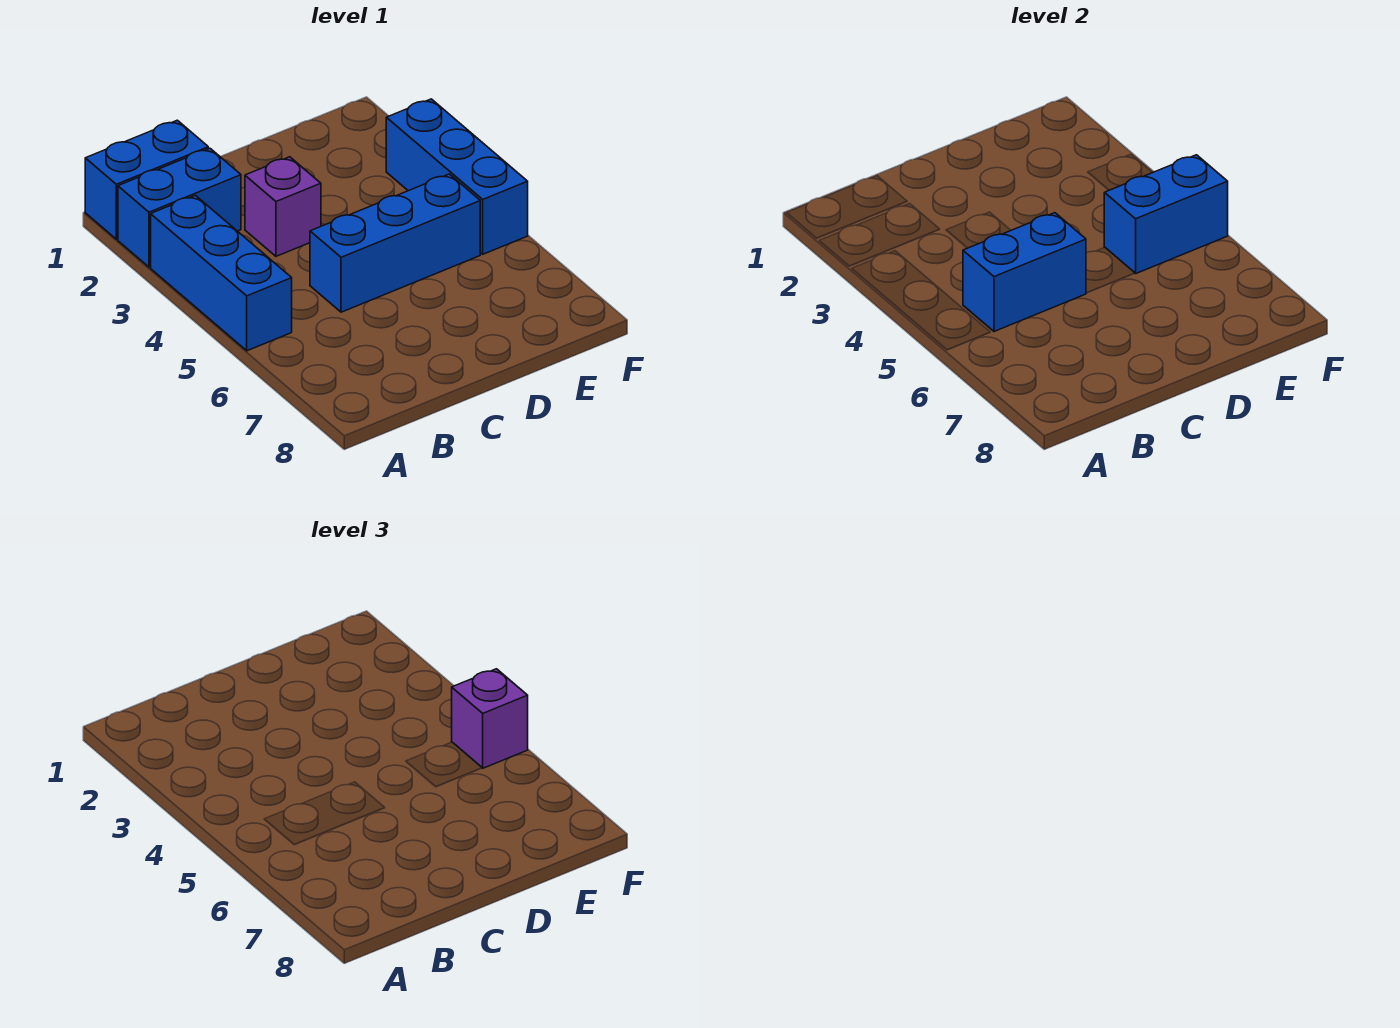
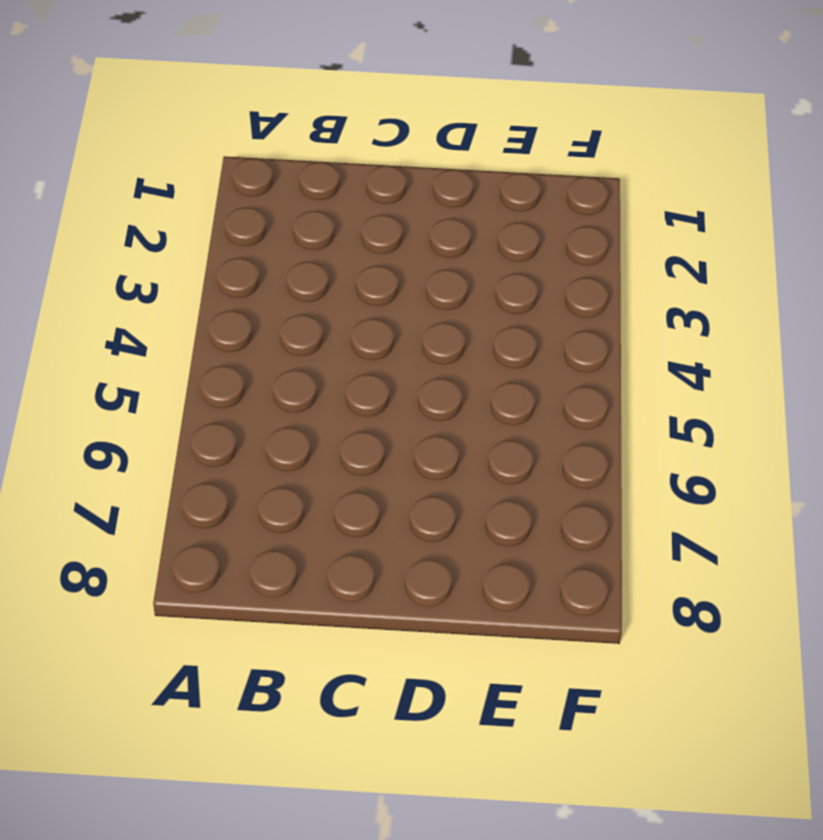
none -> blue brick A1:B1 level 1
none -> blue brick A2:B2 level 1

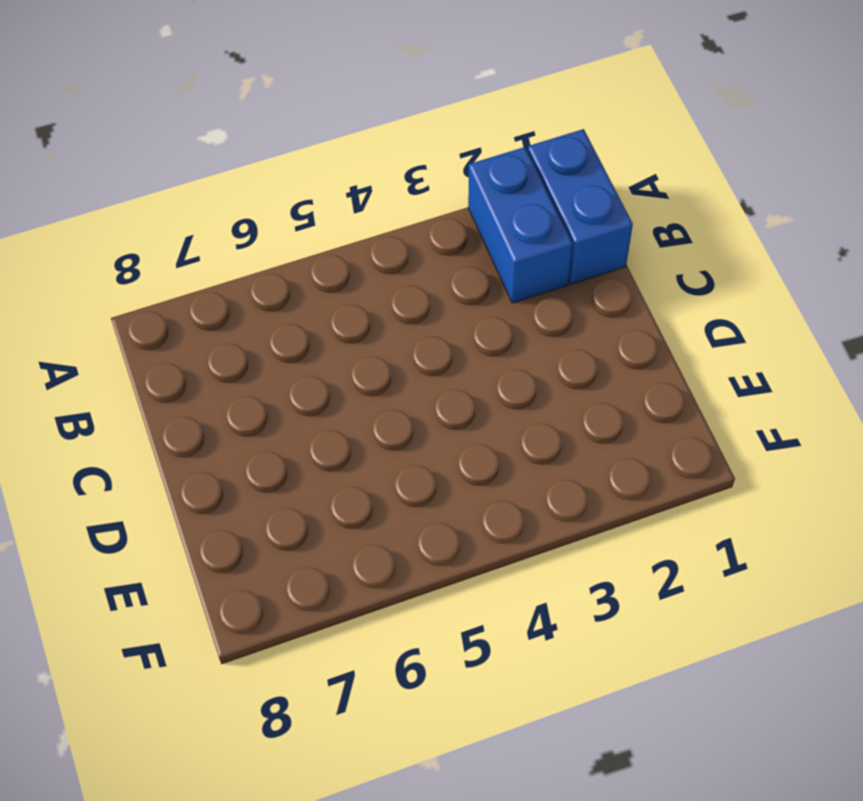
none -> blue brick A3:A5 level 1
none -> purple brick C3 level 1

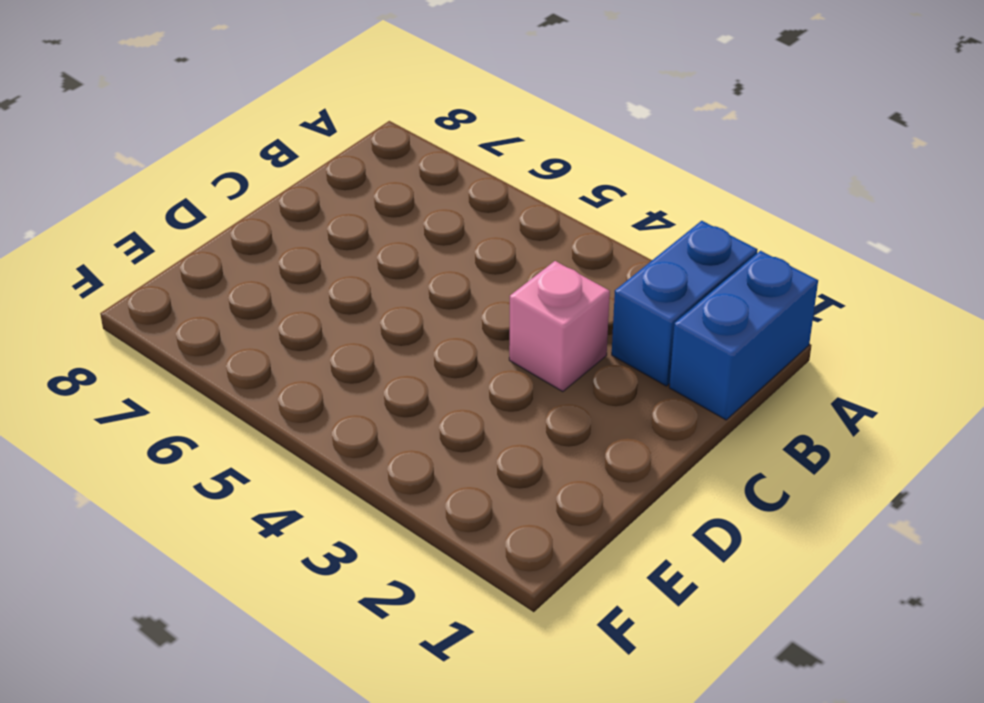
pink brick C3 level 1 -> purple brick C3 level 1
none -> blue brick A3:A5 level 1
none -> blue brick C5:E5 level 1

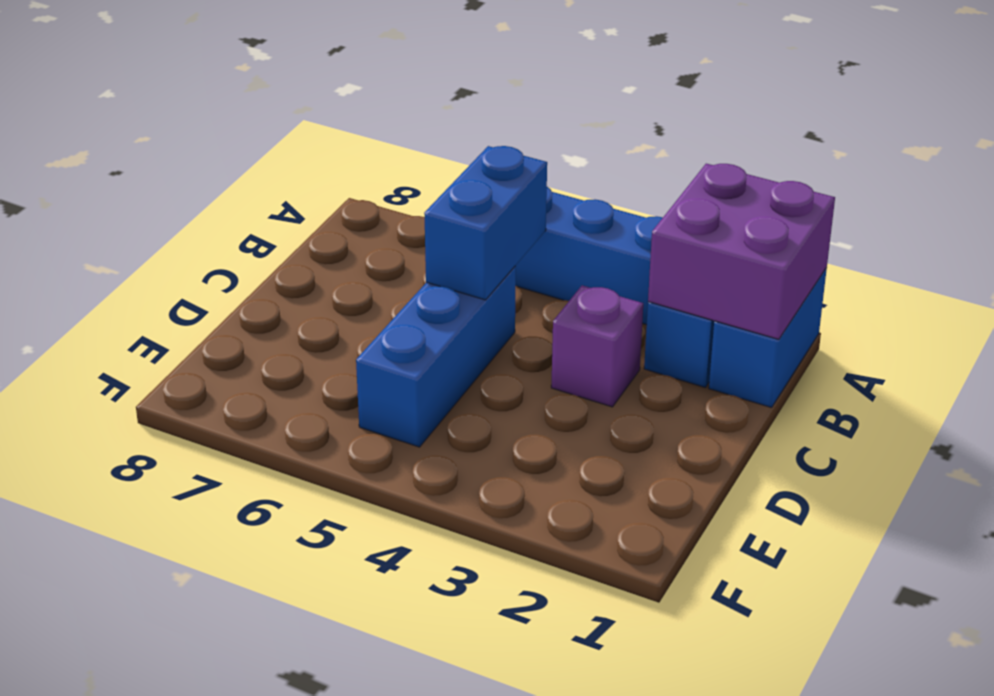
purple brick A1:B2 level 2 -> none
none -> blue brick F3:F5 level 1
none -> blue brick E5:F5 level 2

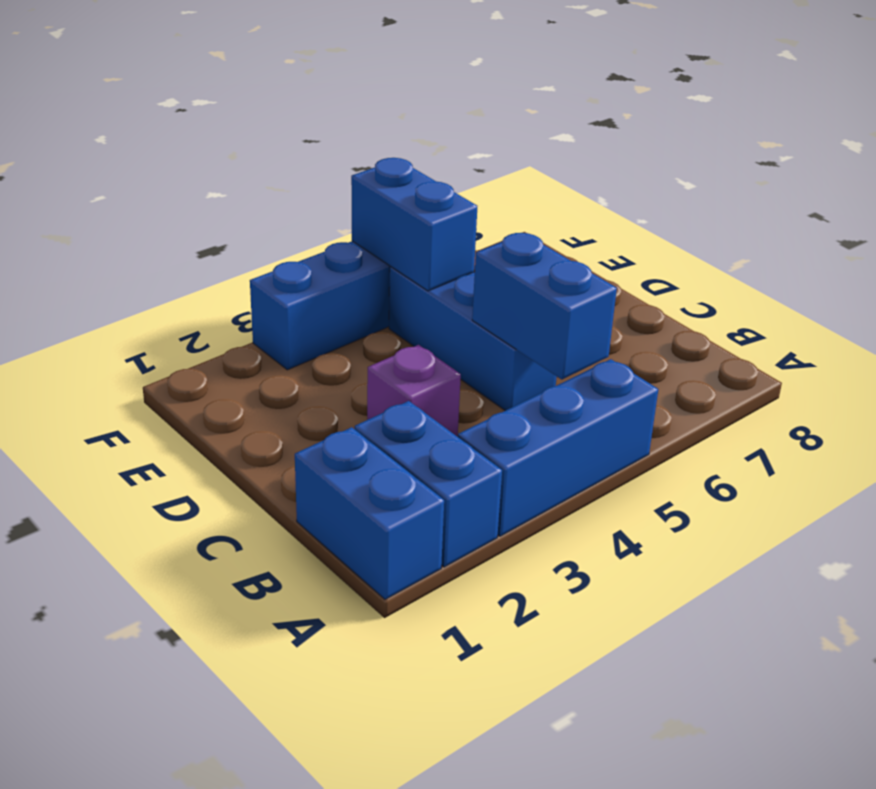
none -> purple brick F5 level 3

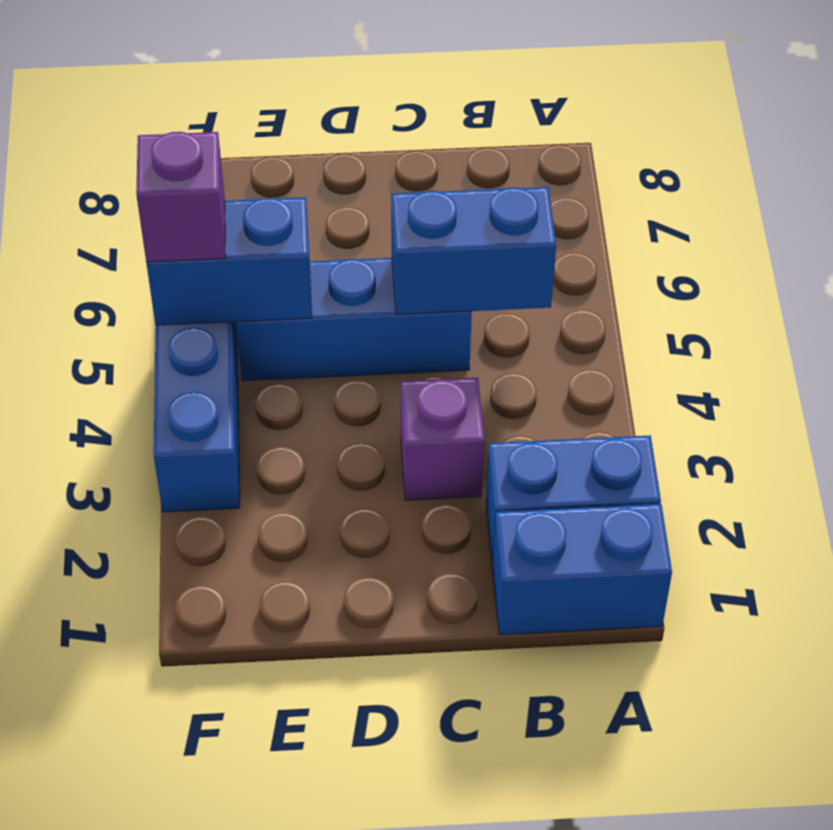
none -> blue brick A3:A5 level 1

